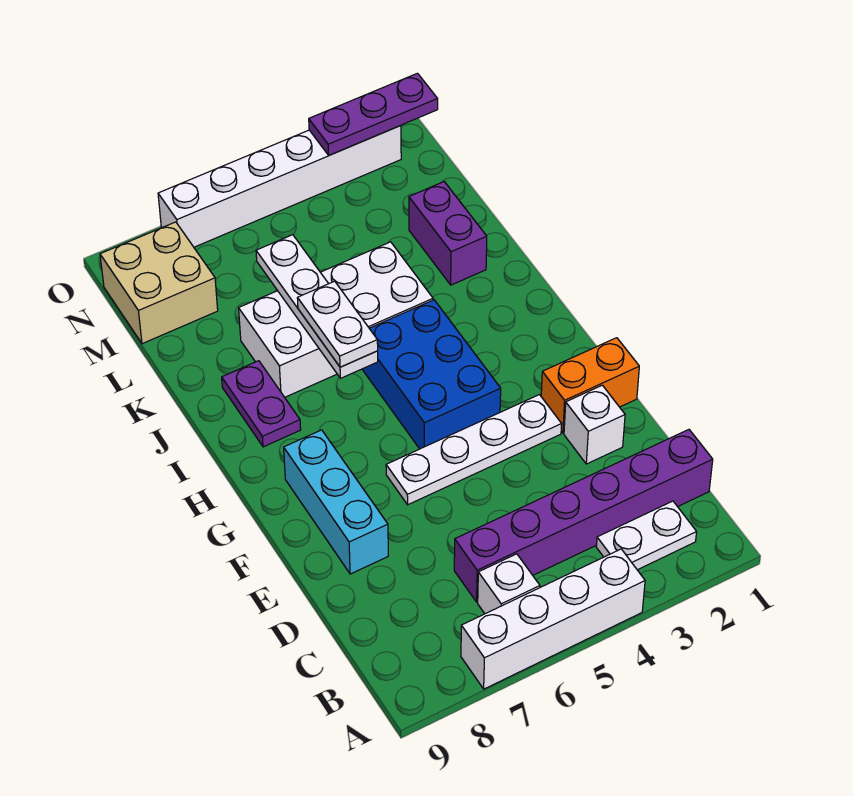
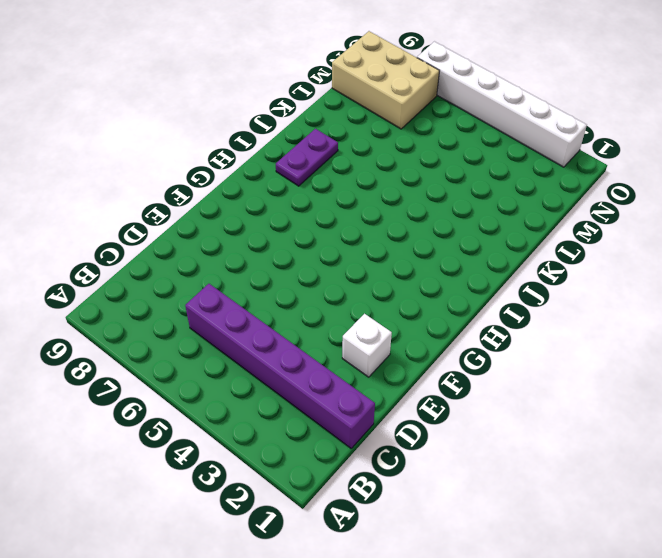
tan brick M7:N9 level 1 -> tan brick M8:N9 level 1
none -> white brick A4:A7 level 1
none -> white plate B2:B3 level 1
none -> white brick B6 level 1

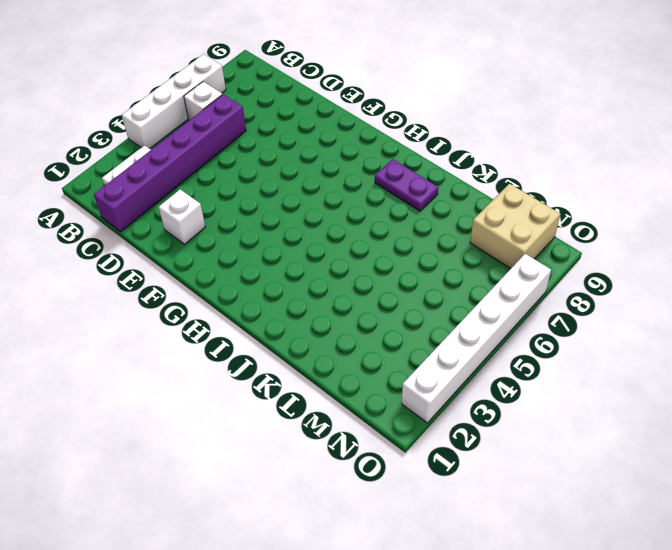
none -> cyan brick E8:G8 level 1
none -> orange brick F1:F2 level 1
none -> white plate F3:F6 level 1

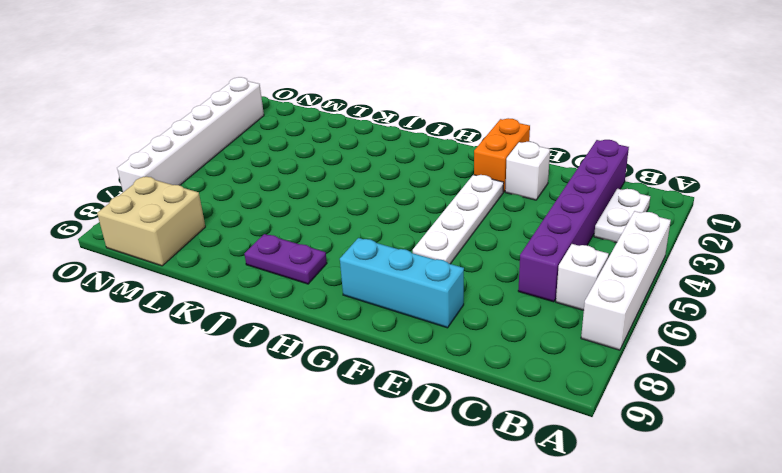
none -> blue brick G4:I5 level 1
none -> white brick J4:K7 level 1
none -> purple brick K2:L2 level 1

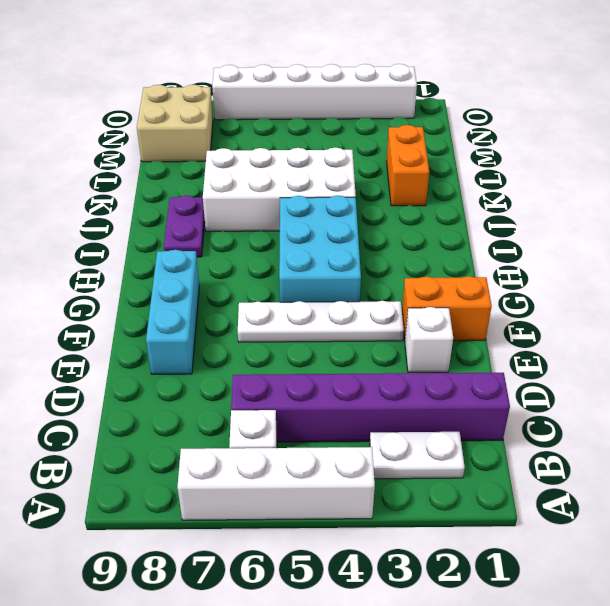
cyan brick G4:I5 level 1 -> blue brick G4:I5 level 1
orange brick K2:L2 level 1 -> purple brick K2:L2 level 1
none -> white plate I6:L6 level 2
none -> purple plate O1:O3 level 2
none -> white plate I6:J6 level 3

